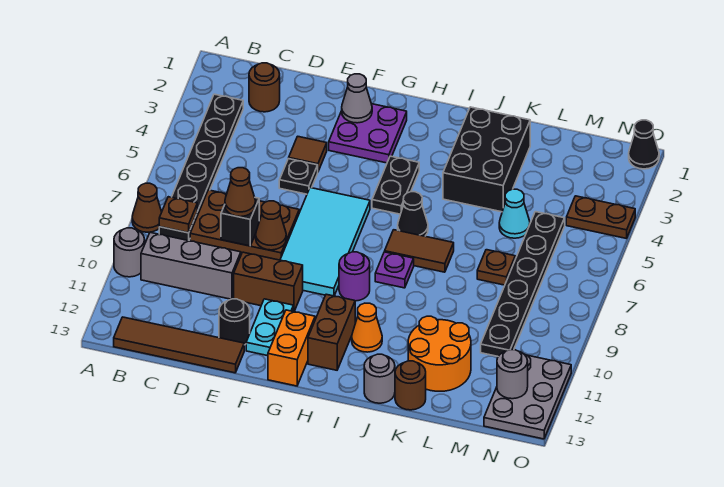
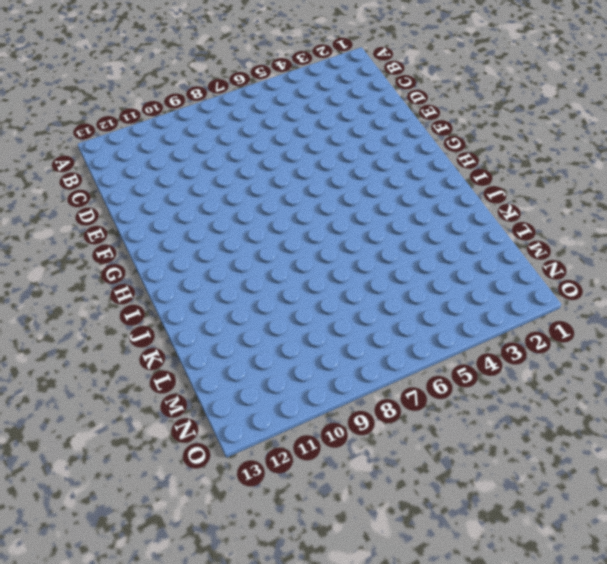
none -> brown cone A8 level 1
none -> grey round brick A10 level 1
none -> black plate B3:B8 level 1
none -> grey brick B10:D10 level 1

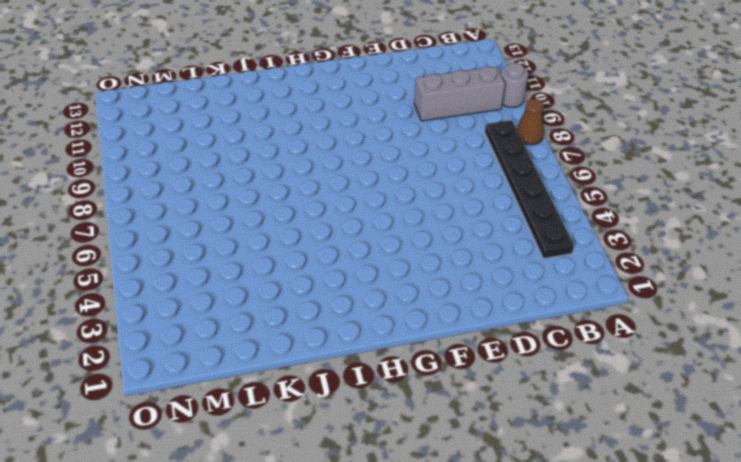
none -> brown tile B13:E13 level 1
none -> brown round brick C2 level 1
none -> brown plate C7:E8 level 1
none -> brown tile E4 level 1

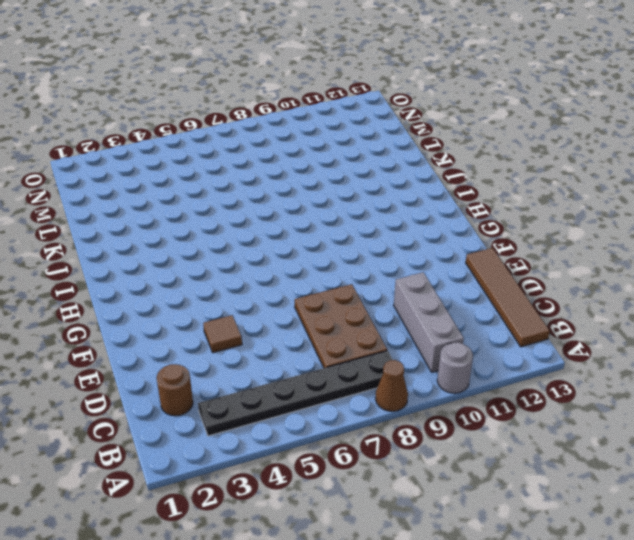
none -> black plate E5 level 1
none -> brown brick E10:F10 level 1
none -> black round brick E12 level 1
none -> purple plate F2:G3 level 1

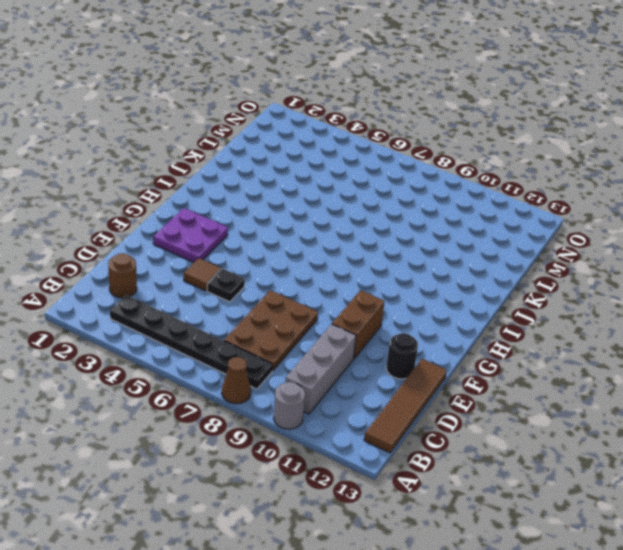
none -> cyan tile F6:G9 level 1
none -> cyan plate F11:F12 level 1
none -> orange brick G12:G13 level 1
none -> black plate H4:H5 level 1

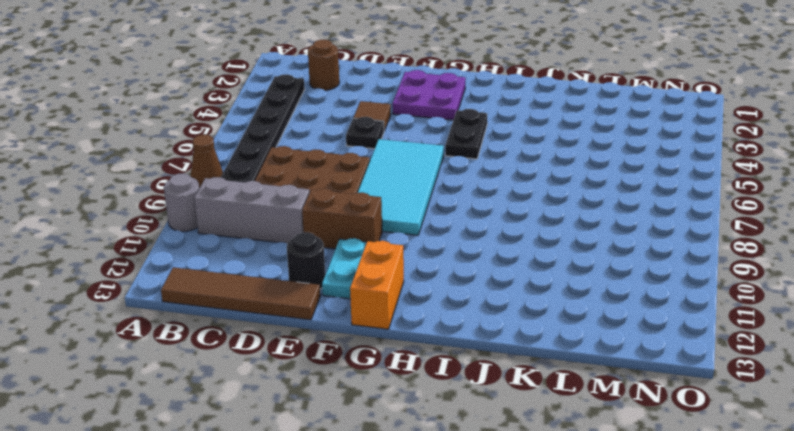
none -> purple round brick H9 level 1
none -> brown brick H11:H12 level 1
none -> black cone I6 level 1
none -> brown tile I7:J7 level 1

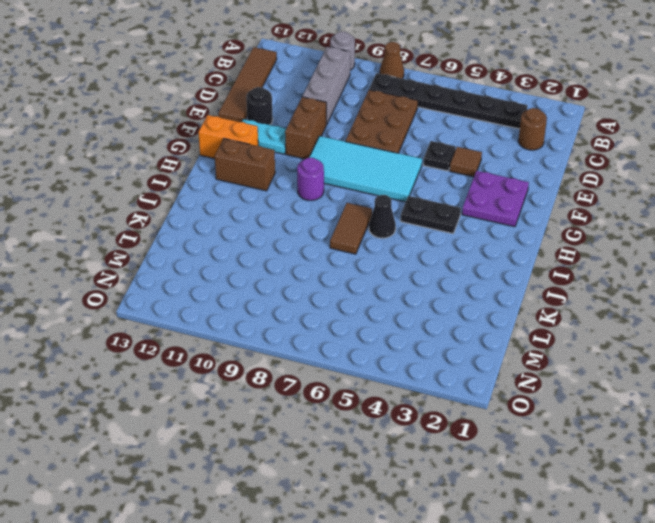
none -> purple plate I8 level 1
none -> orange cone I11 level 1
none -> black brick J2:K4 level 1
none -> grey round brick J13 level 1

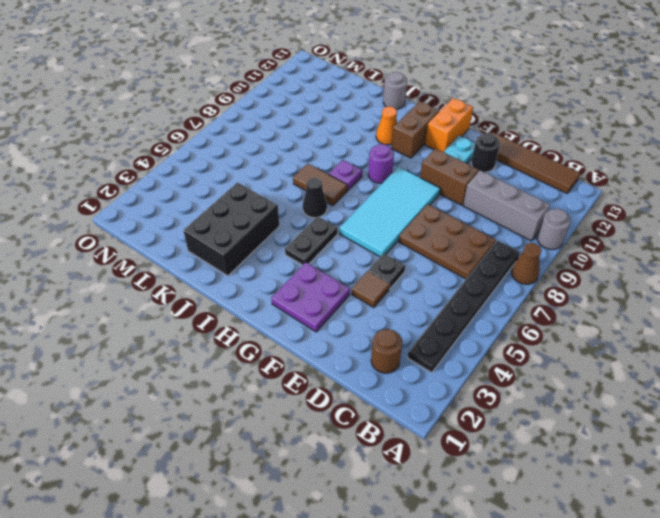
none -> orange round brick K11:L12 level 1
none -> brown round brick K13 level 1
none -> cyan cone L5 level 1
none -> brown plate L7 level 1

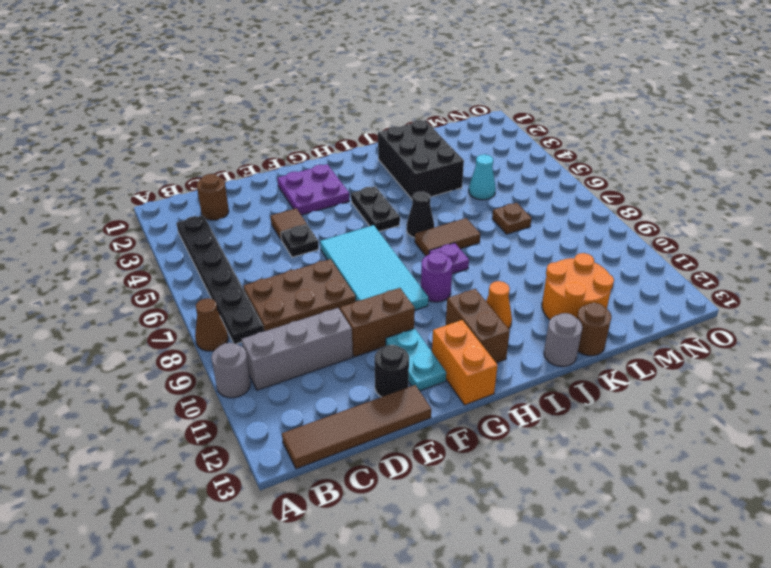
none -> black plate M5:M10 level 1
none -> brown plate N4:O4 level 1
none -> grey plate N11:O13 level 1
none -> black cone O1 level 1

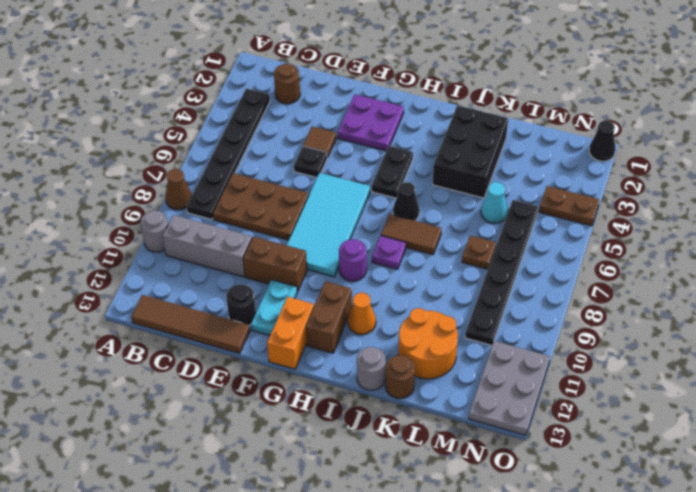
none -> brown plate B8 level 2
none -> black brick D8 level 2
none -> brown cone E8 level 2
none -> grey cone F2 level 2

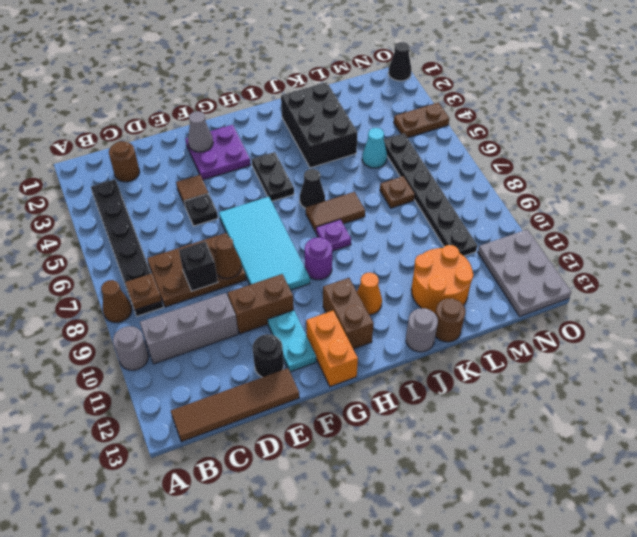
none -> grey round brick N12 level 2
none -> brown cone D8 level 3

